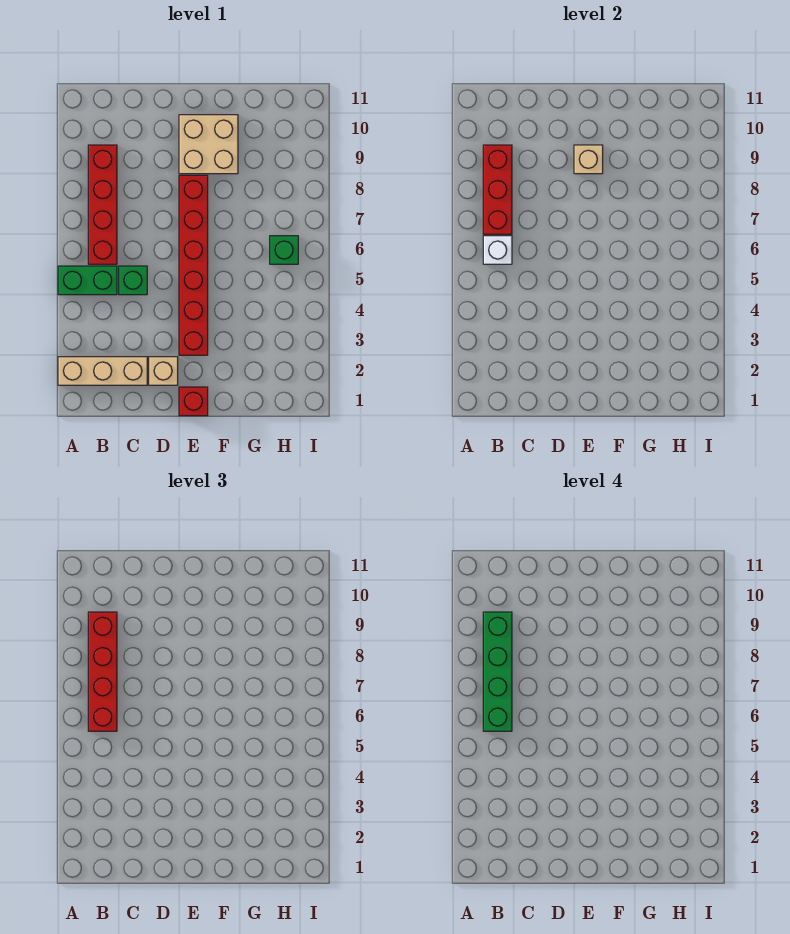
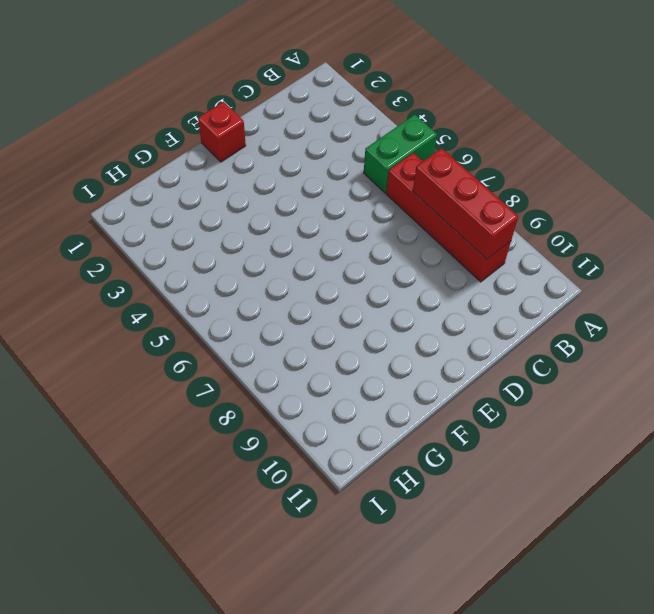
none -> tan brick A2:C2 level 1
none -> green brick C5 level 1
none -> tan brick D2 level 1

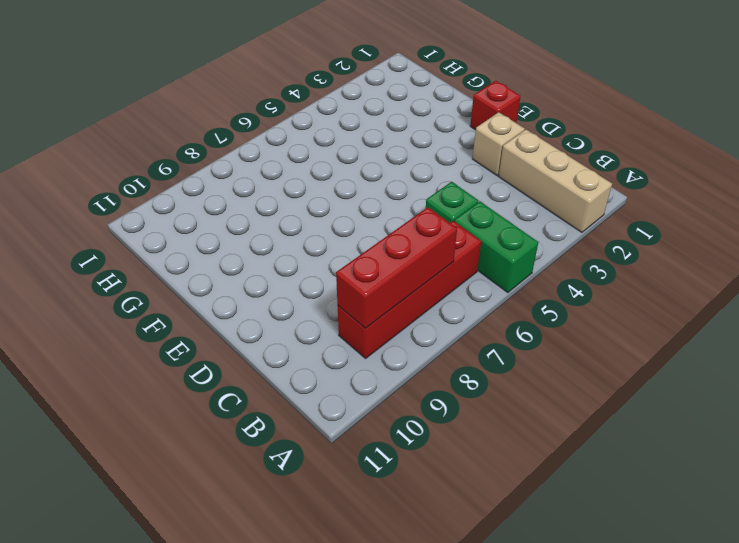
none -> red brick E3:E8 level 1
none -> tan brick E9:F10 level 1
none -> green brick H6 level 1

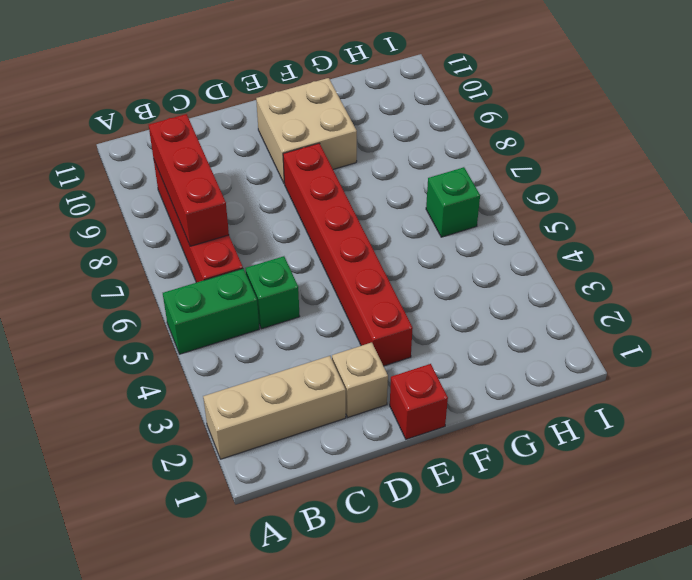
none -> white brick B6 level 2
none -> tan brick E9 level 2
none -> red brick B6:B9 level 3

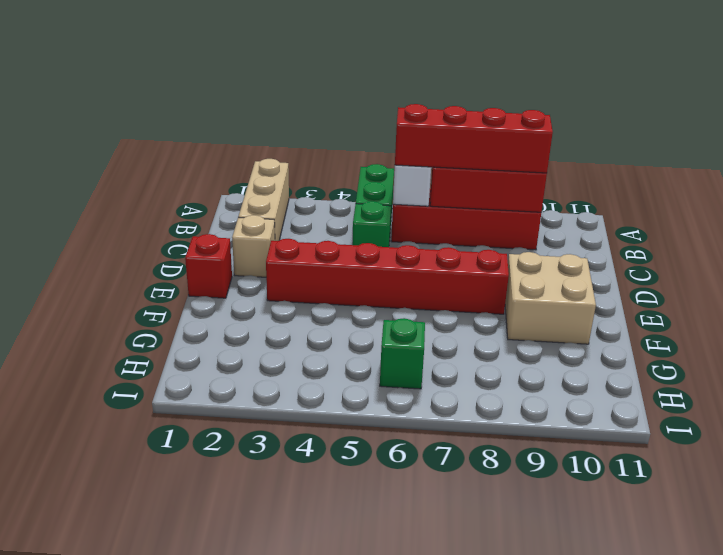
none -> tan brick E9 level 2
none -> green brick B6:B9 level 4

